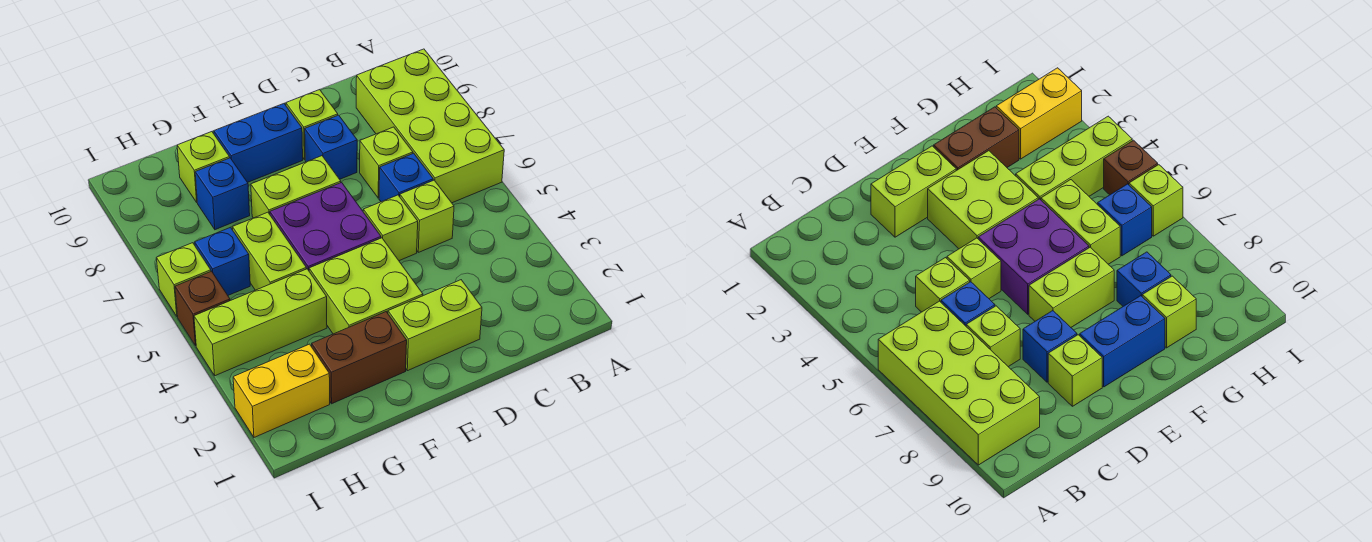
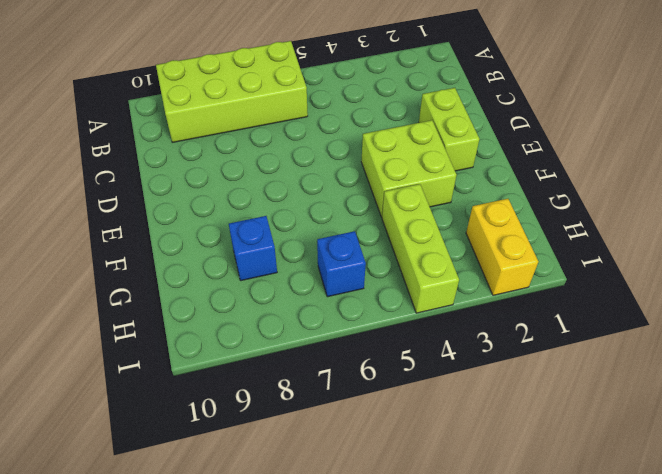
none -> lime brick C5 level 1
none -> blue brick C6 level 1
none -> lime brick C7 level 1

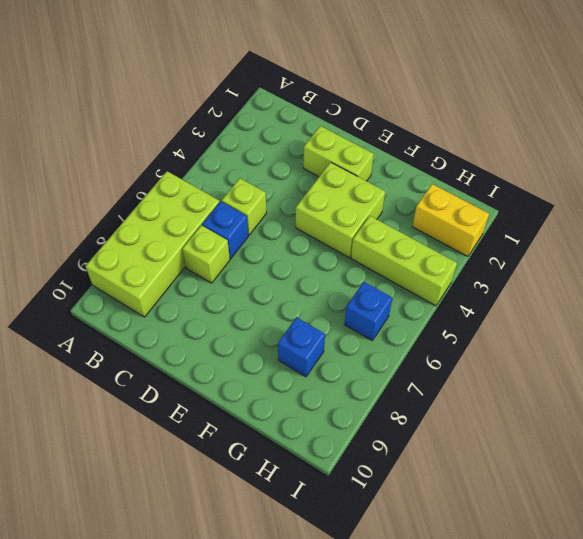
none -> lime brick D5 level 1
none -> blue brick D8 level 1
none -> lime brick D9 level 1

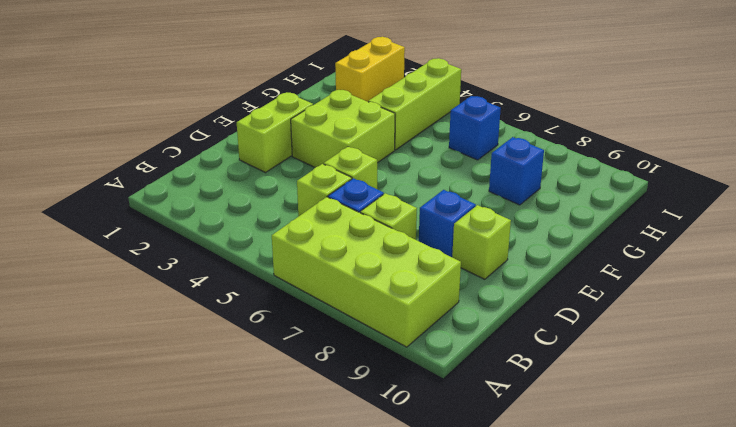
none -> purple brick E5:F6 level 1
none -> lime brick E7:F7 level 1
none -> blue brick E9:F9 level 1

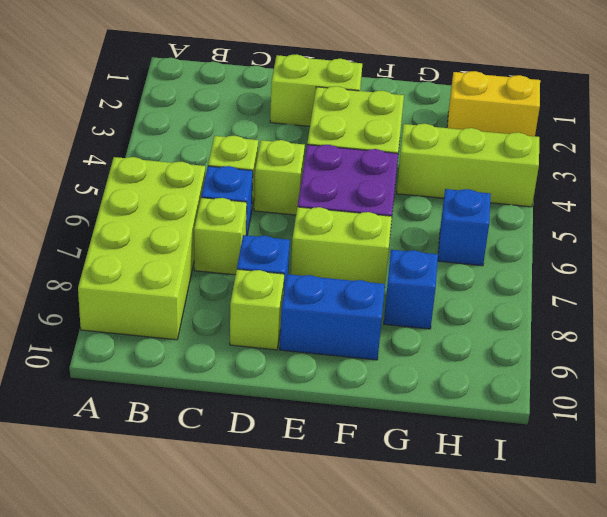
none -> brown brick F2:G2 level 1
none -> lime brick G5:G6 level 1
none -> lime brick G9 level 1

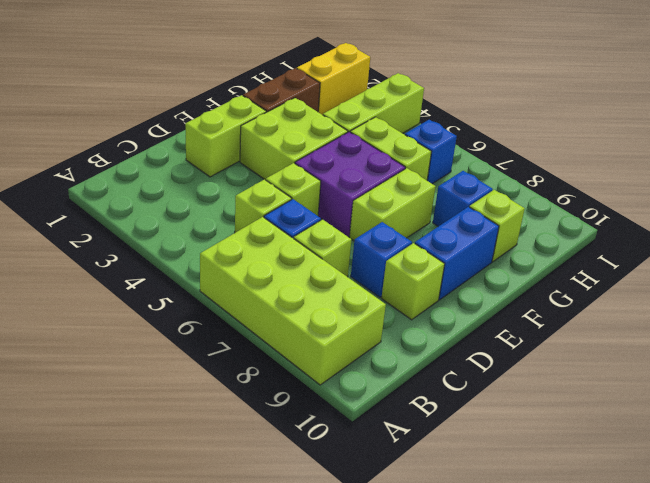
none -> brown brick I5 level 1
none -> lime brick I6 level 1

